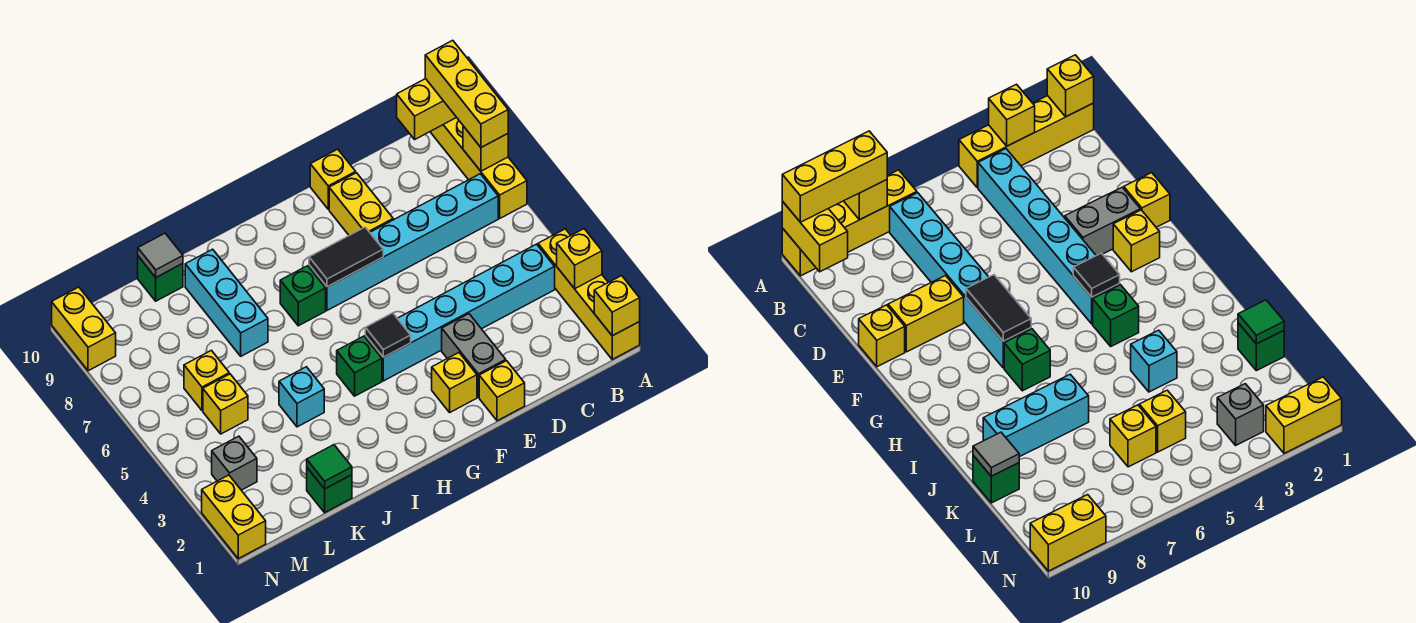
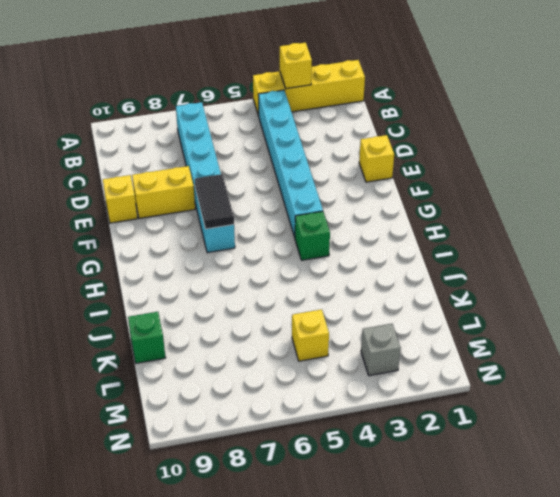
none -> yellow brick A7:A10 level 1
none -> grey brick E2:E3 level 1
none -> yellow brick F2 level 1

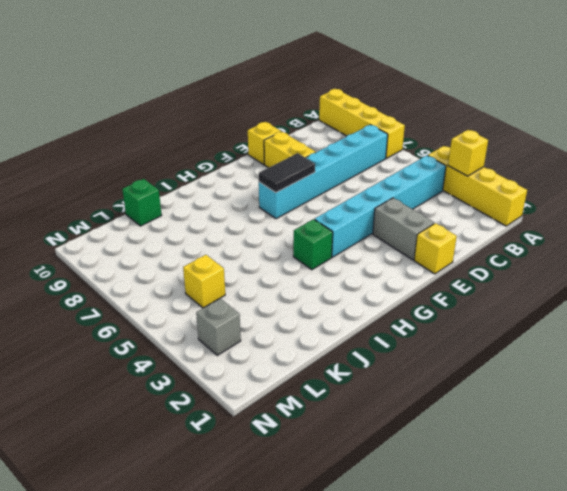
none -> yellow brick F2 level 1
none -> green brick H7 level 1
none -> cyan brick J4 level 1

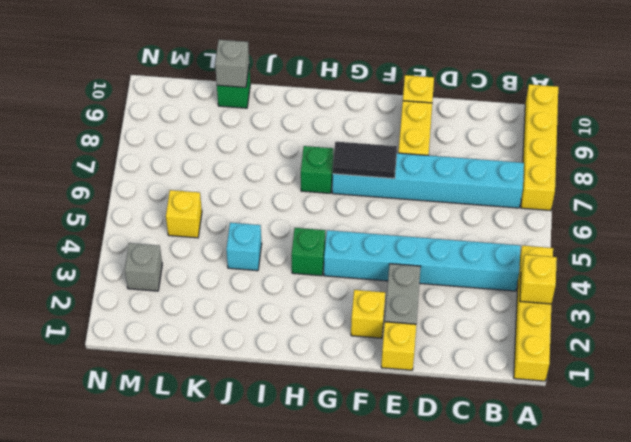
grey brick K10 level 2 -> grey tile K10 level 2
none -> cyan brick J7:J9 level 1
none -> green brick K1 level 1
none -> yellow brick L6 level 1

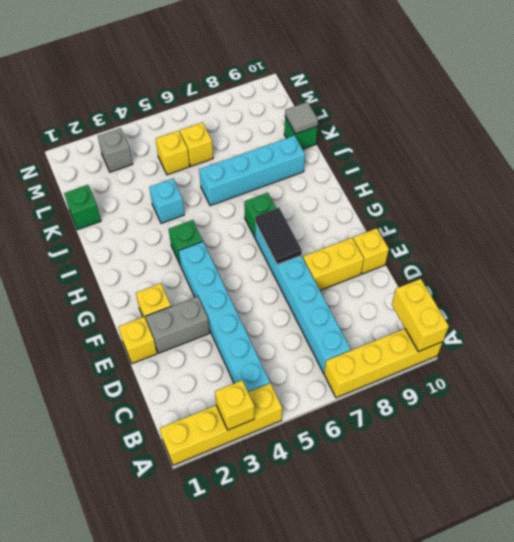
cyan brick J6:J9 level 1 -> cyan brick J7:J9 level 1
none -> yellow brick N1:N2 level 1
none -> yellow brick N9:N10 level 1
none -> yellow brick A1 level 2

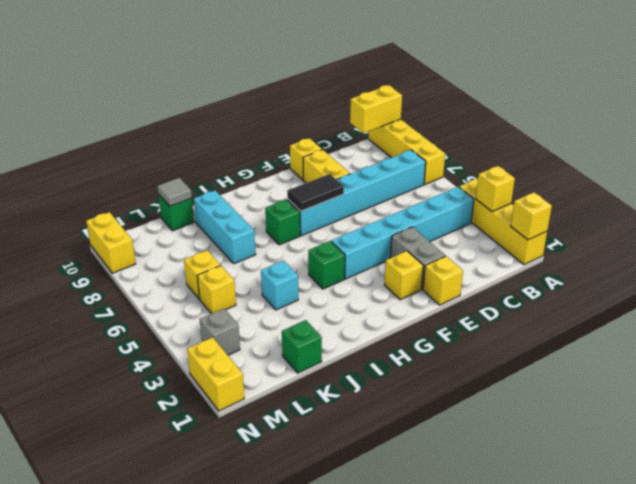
none -> yellow brick A8 level 2
none -> black tile G4 level 2
none -> green tile K1 level 2

